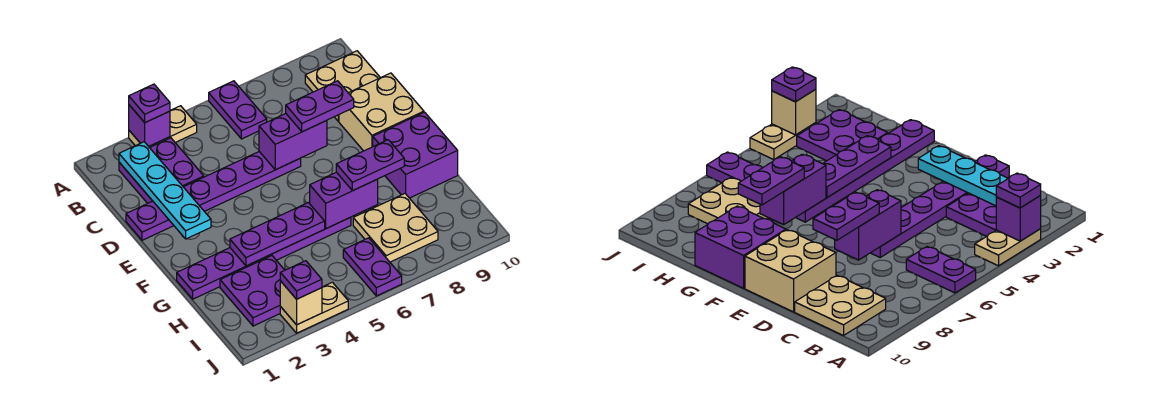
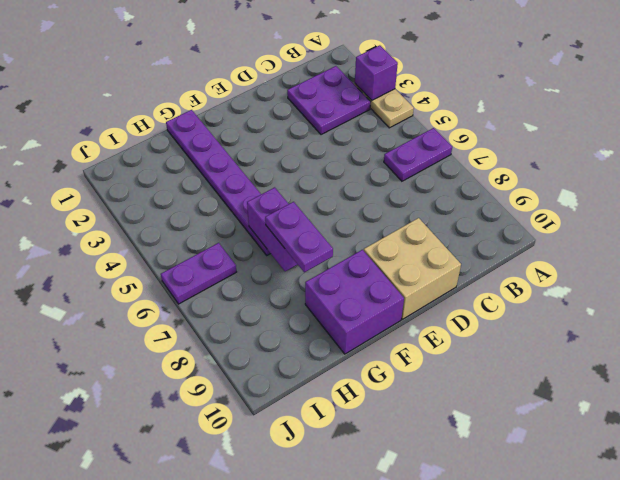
none -> tan plate B9:C10 level 1
none -> purple plate D1:D6 level 1
none -> purple plate H2:I3 level 1

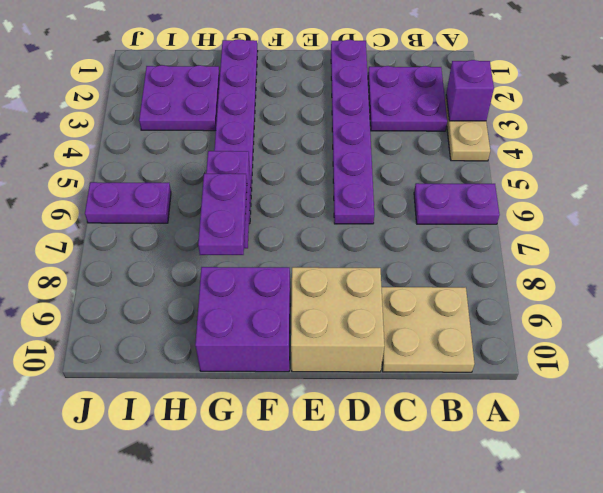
none -> tan plate H7:I8 level 1
none -> tan plate J3:J4 level 1
none -> cyan plate B2:E2 level 2

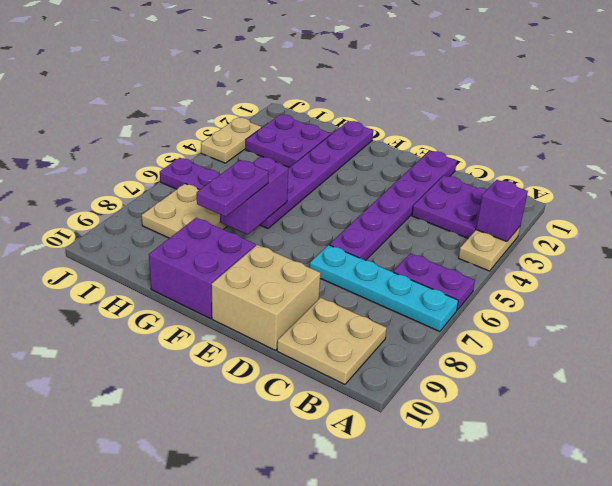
cyan plate A7:D7 level 1 -> cyan plate B2:E2 level 2
none -> purple brick D6:D7 level 2
none -> purple plate G3:G5 level 2
none -> tan brick J3 level 2

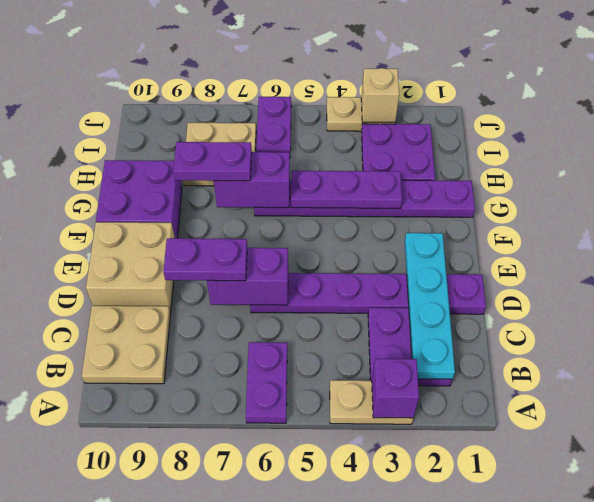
none -> purple plate A3 level 3
none -> purple plate J3 level 3

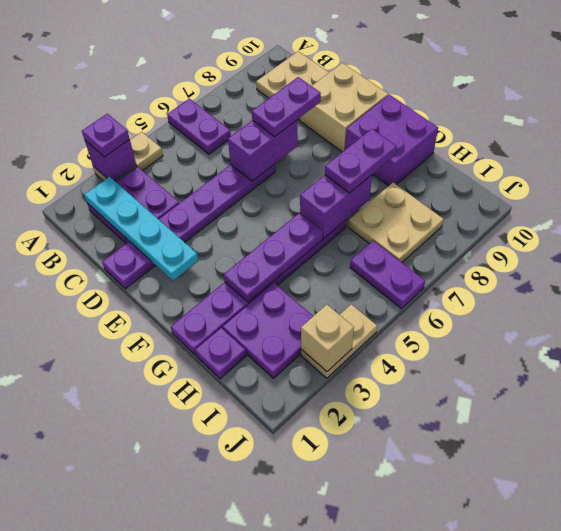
purple plate H1 level 1 -> purple plate J3 level 3

